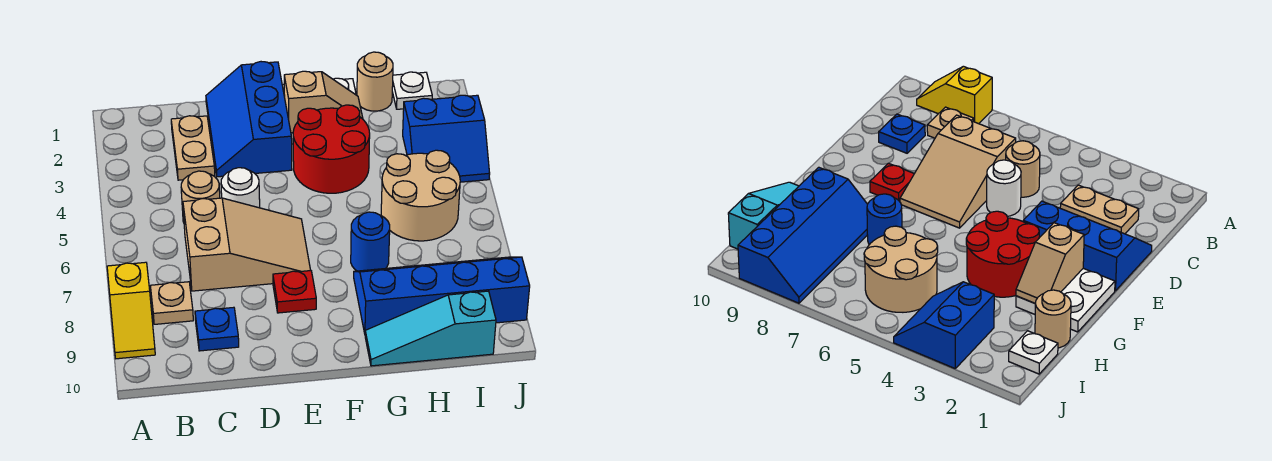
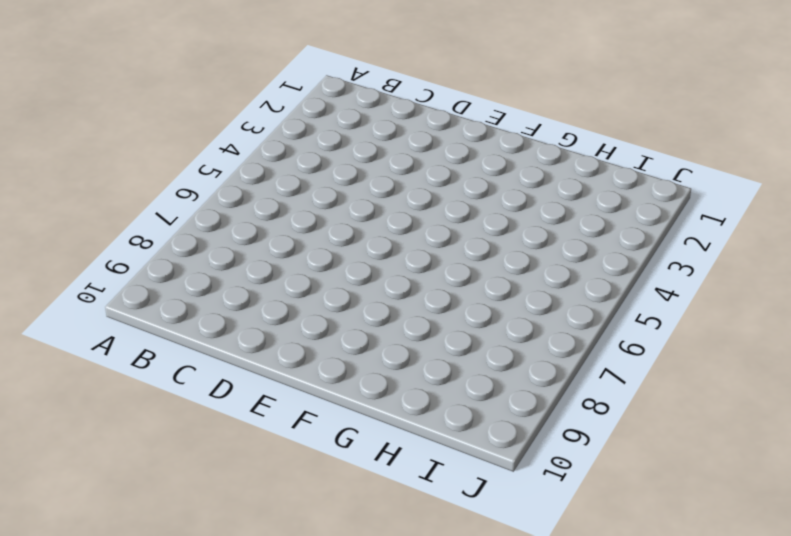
none -> yellow slope A8:A9 level 1 top 8
none -> tan plate B8 level 1
none -> tan plate C2:C3 level 1

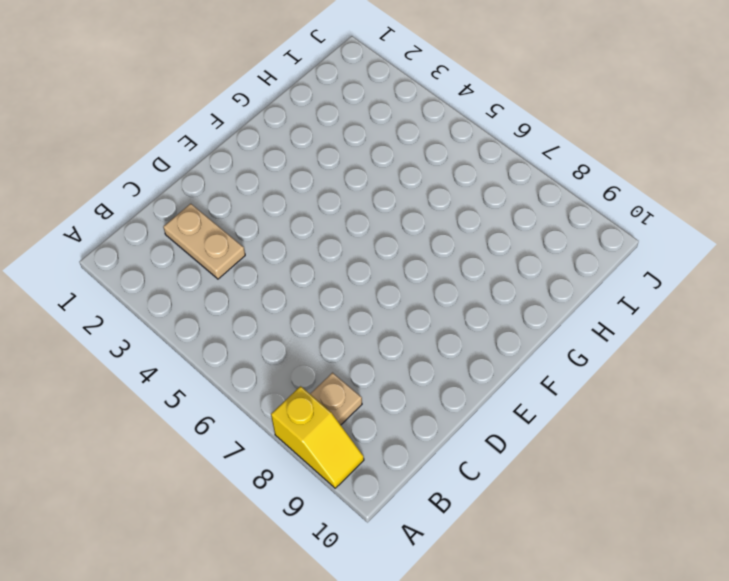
none -> tan round brick C5 level 1
none -> tan slope C6:E7 level 1 top C
none -> blue plate C9 level 1

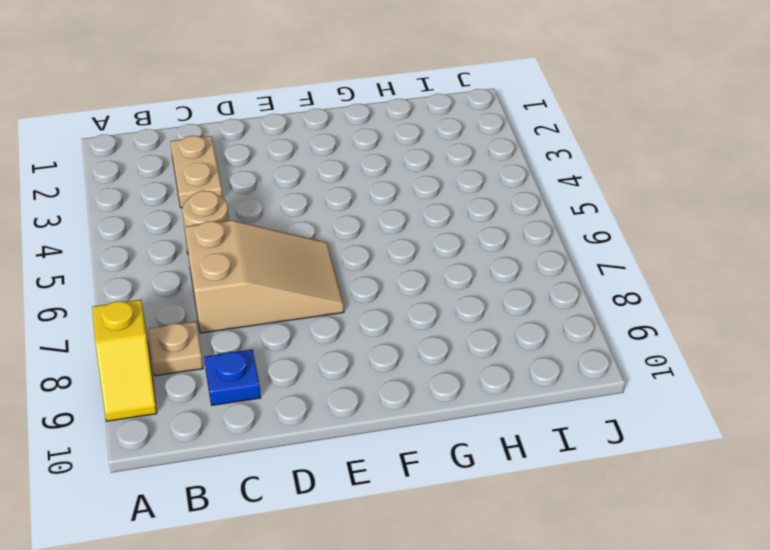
none -> blue slope D1:E3 level 1 top E
none -> white round brick D5 level 1
none -> red plate E8 level 1

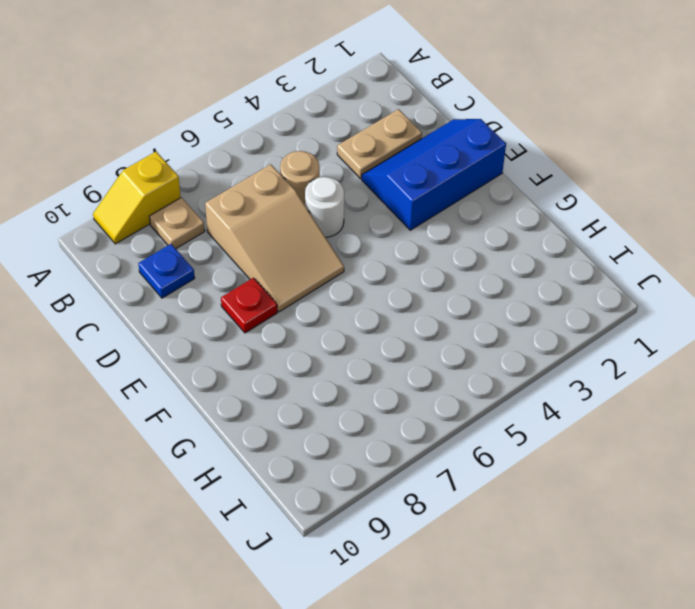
none -> white plate F1:G2 level 1
none -> red round brick F3:G4 level 1
none -> blue round brick G7 level 1

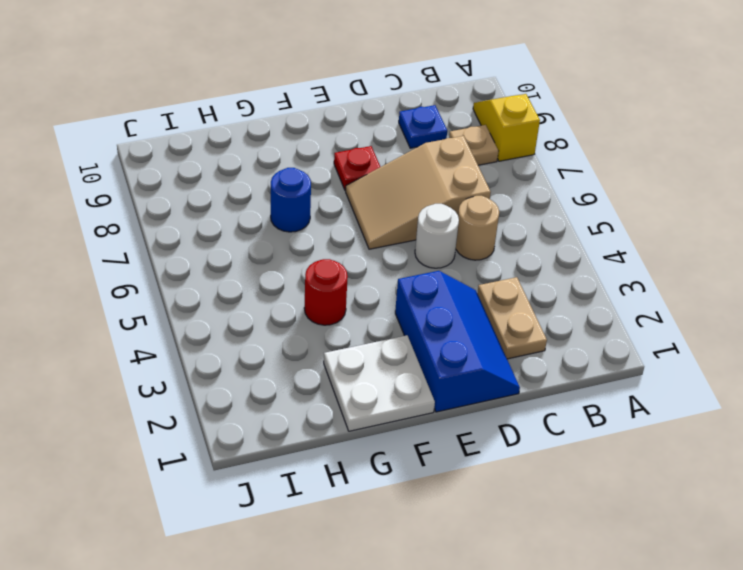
red round brick G4 level 1 -> red round brick F3:G4 level 1
none -> blue slope G8:J9 level 1 top 9
none -> cyan slope G10:I10 level 1 top I
none -> tan round brick H1 level 1

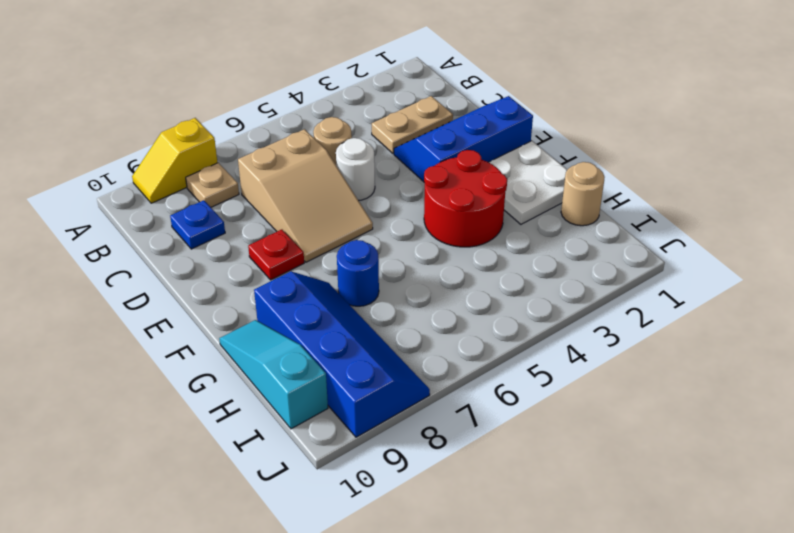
none -> tan round brick H5:I6 level 1
none -> white plate I1 level 1
none -> blue slope I3:J4 level 1 top 3

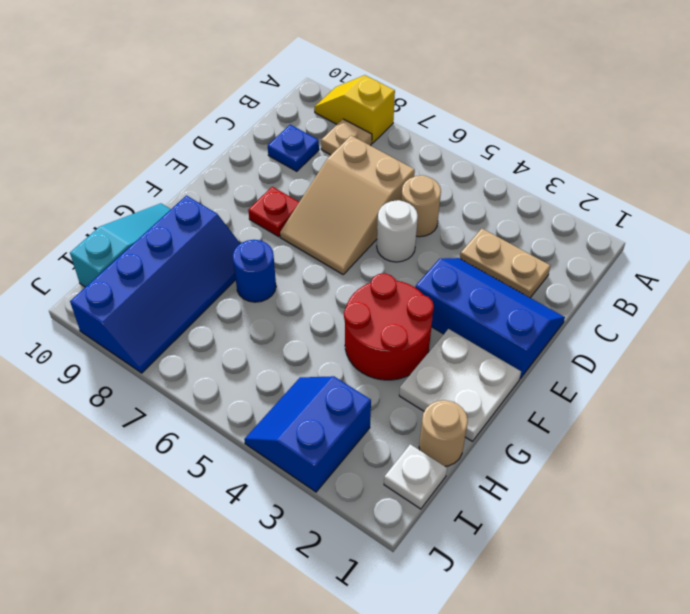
none -> tan round brick H5:I6 level 1
none -> tan slope F2:G2 level 2 top F

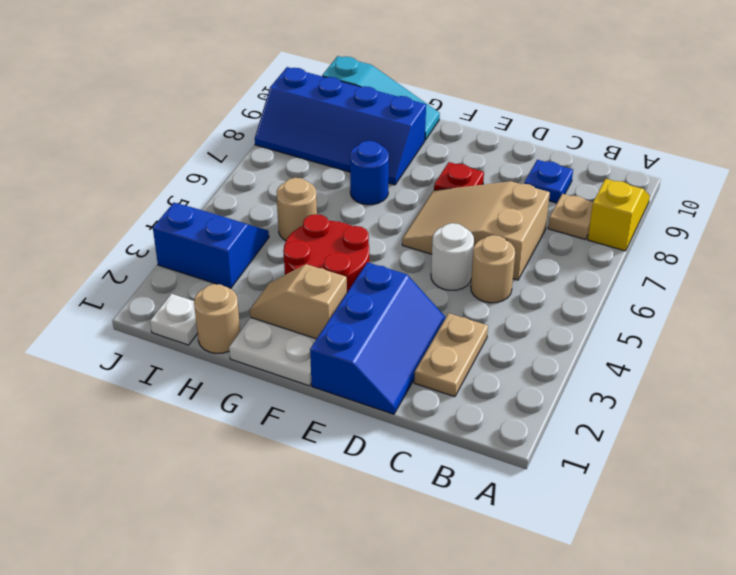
tan round brick H5 level 1 -> tan round brick H5:I6 level 1

